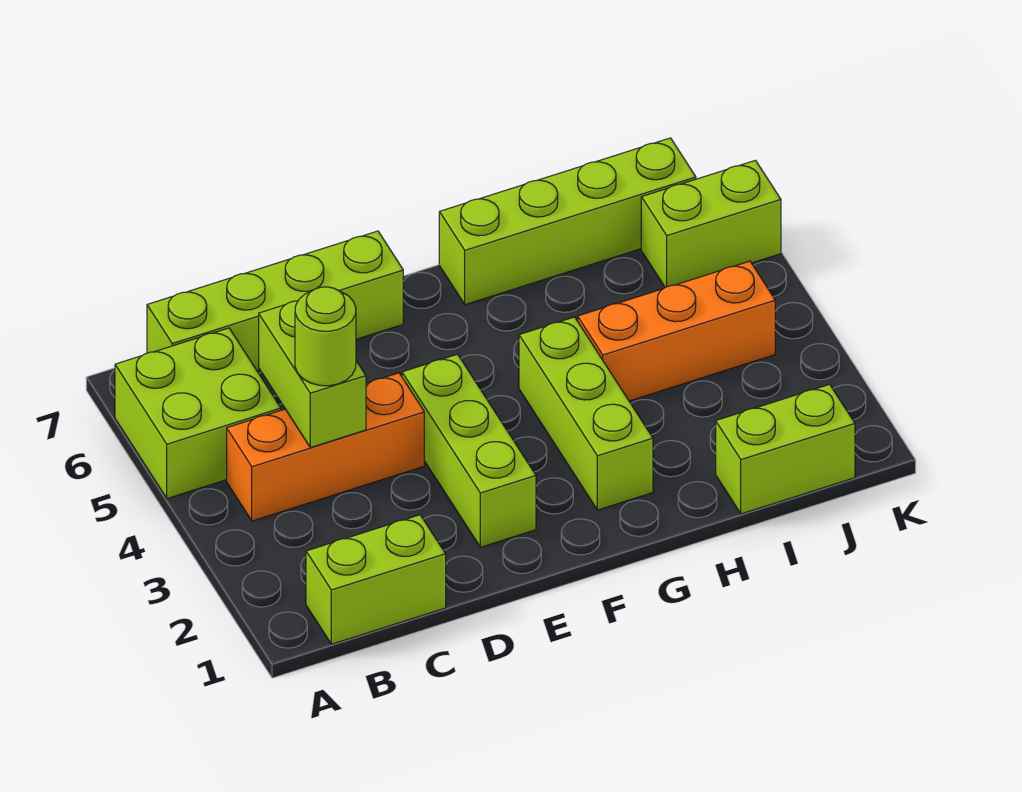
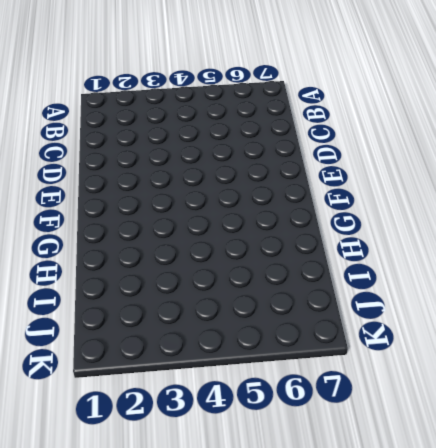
none -> lime brick A5:B6 level 1
none -> lime brick B1:C1 level 1
none -> orange brick B4:D4 level 1

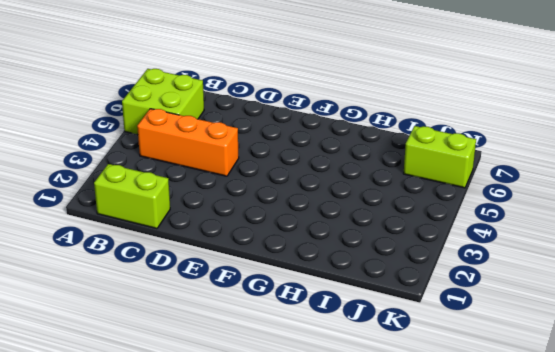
none -> lime brick B7:E7 level 1
none -> lime brick E2:E4 level 1
none -> lime brick G2:G4 level 1

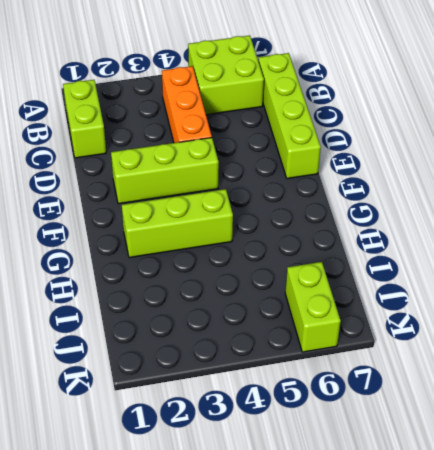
none -> lime brick G7:J7 level 1
none -> orange brick H4:J4 level 1
none -> lime brick I1:J1 level 1

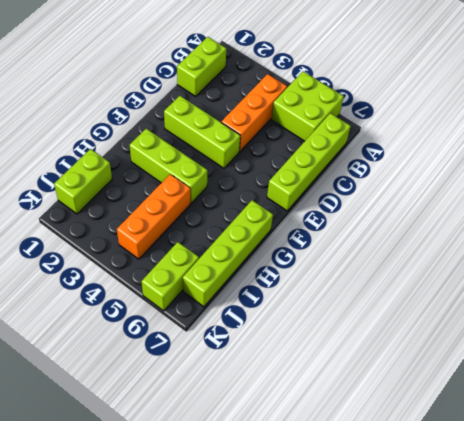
none -> lime brick C4:C5 level 2
none -> lime round brick C4 level 3

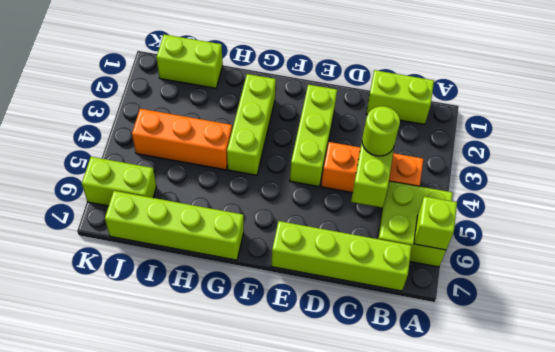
lime brick A6 level 2 -> none

